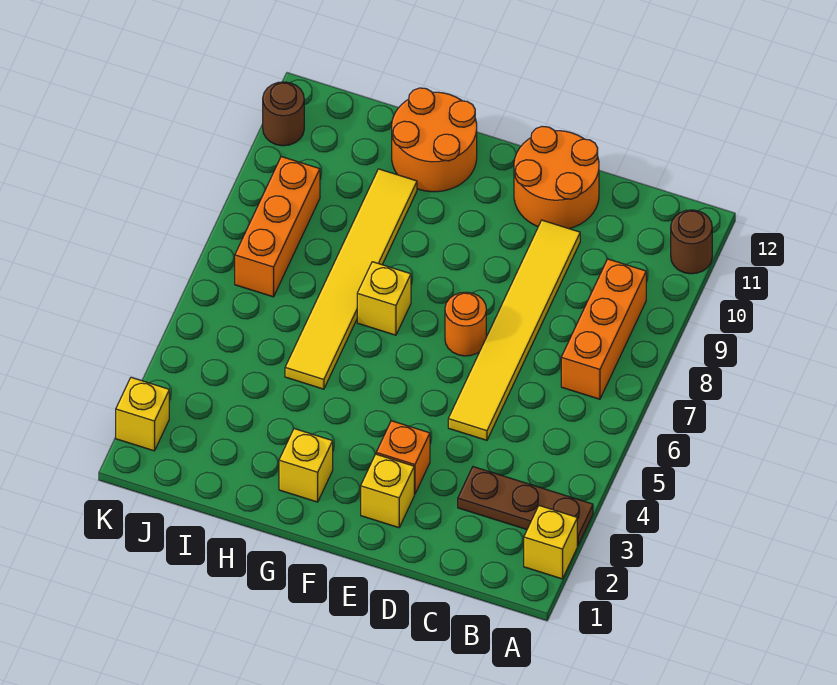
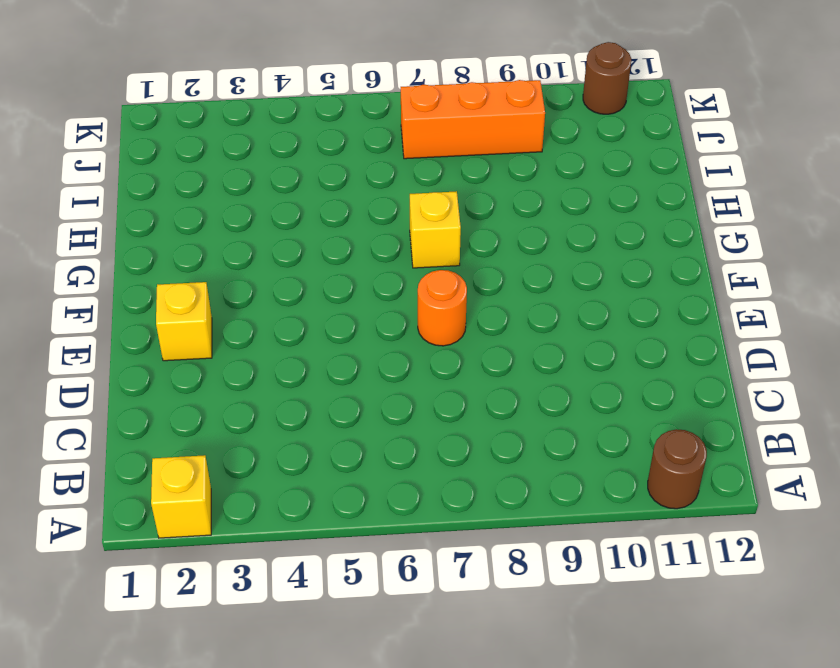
none -> brown plate A3:C3 level 1
none -> orange brick B7:B9 level 1
none -> yellow tile D5:D10 level 1

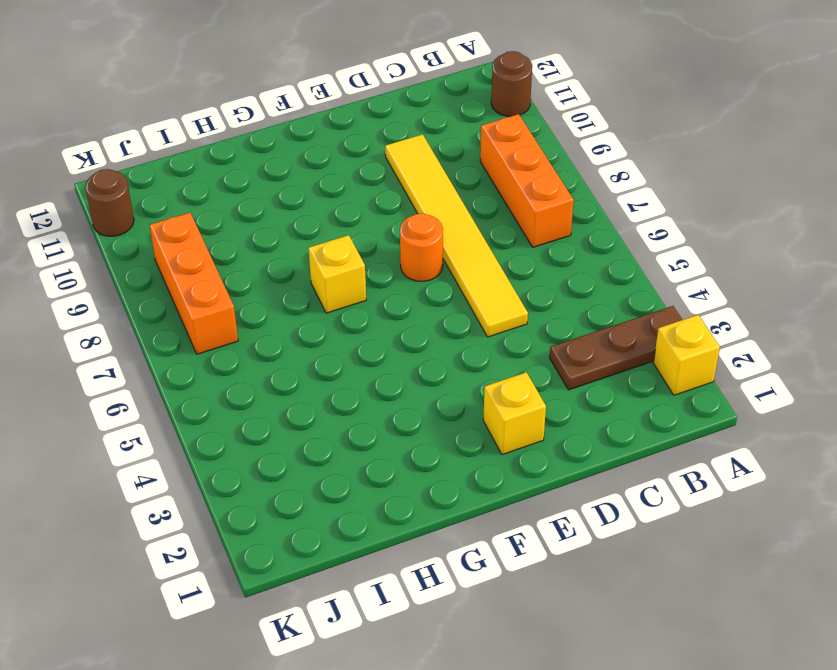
none -> orange round brick D11:E12 level 1
none -> orange brick E3 level 1
none -> yellow brick G2 level 1

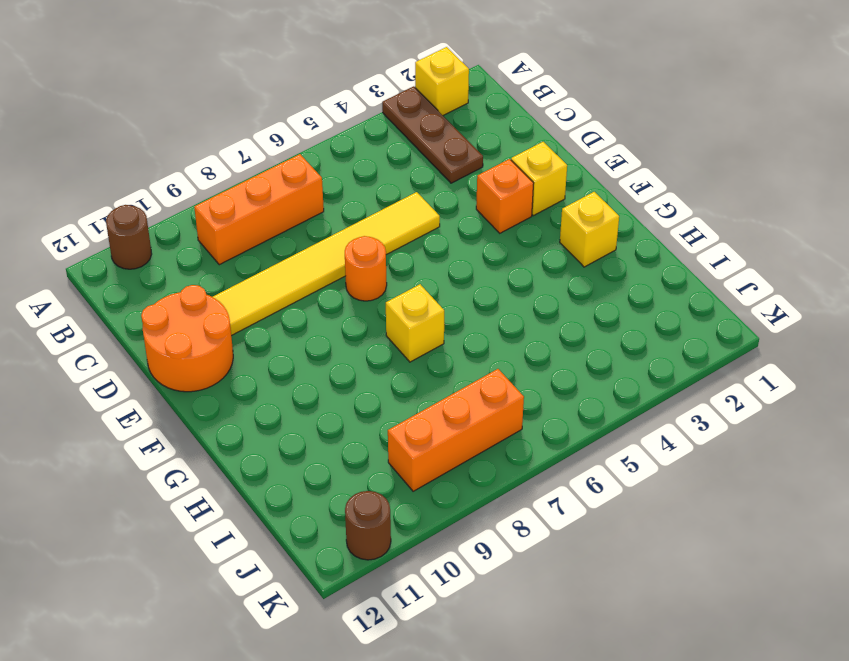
none -> orange round brick G11:H12 level 1
none -> yellow tile H5:H10 level 1
none -> yellow brick K2 level 1

